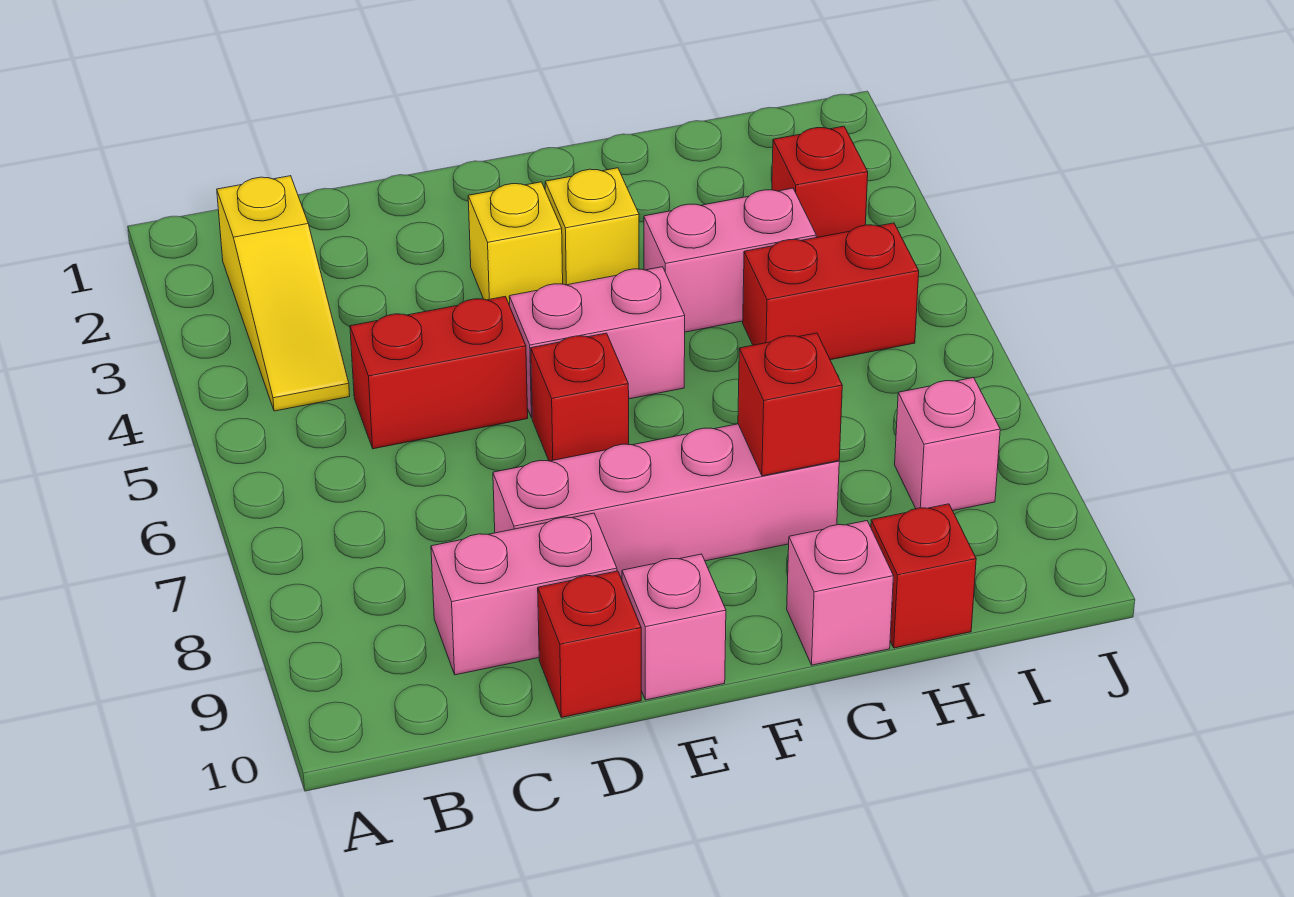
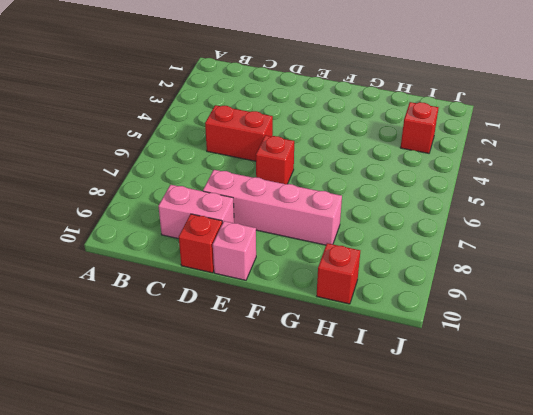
none -> yellow slope B2:B4 level 1 top 2
none -> yellow brick E3 level 1
none -> pink brick E5:F5 level 1

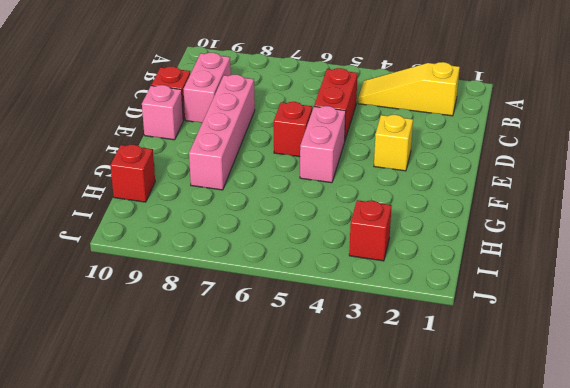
none -> yellow brick F3 level 1
none -> pink brick G4:H4 level 1
none -> pink brick G10 level 1

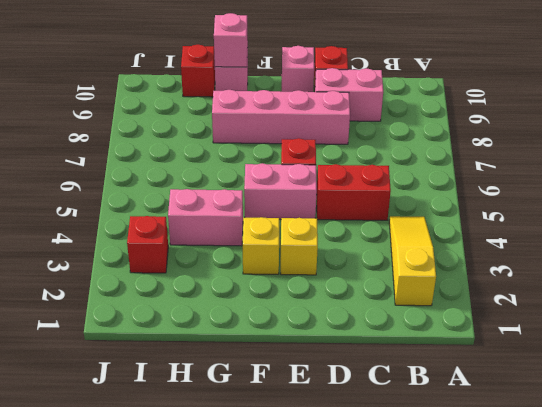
pink brick G10 level 2 -> pink brick I8 level 1
none -> red brick H5:I5 level 1
none -> red brick G8 level 2

